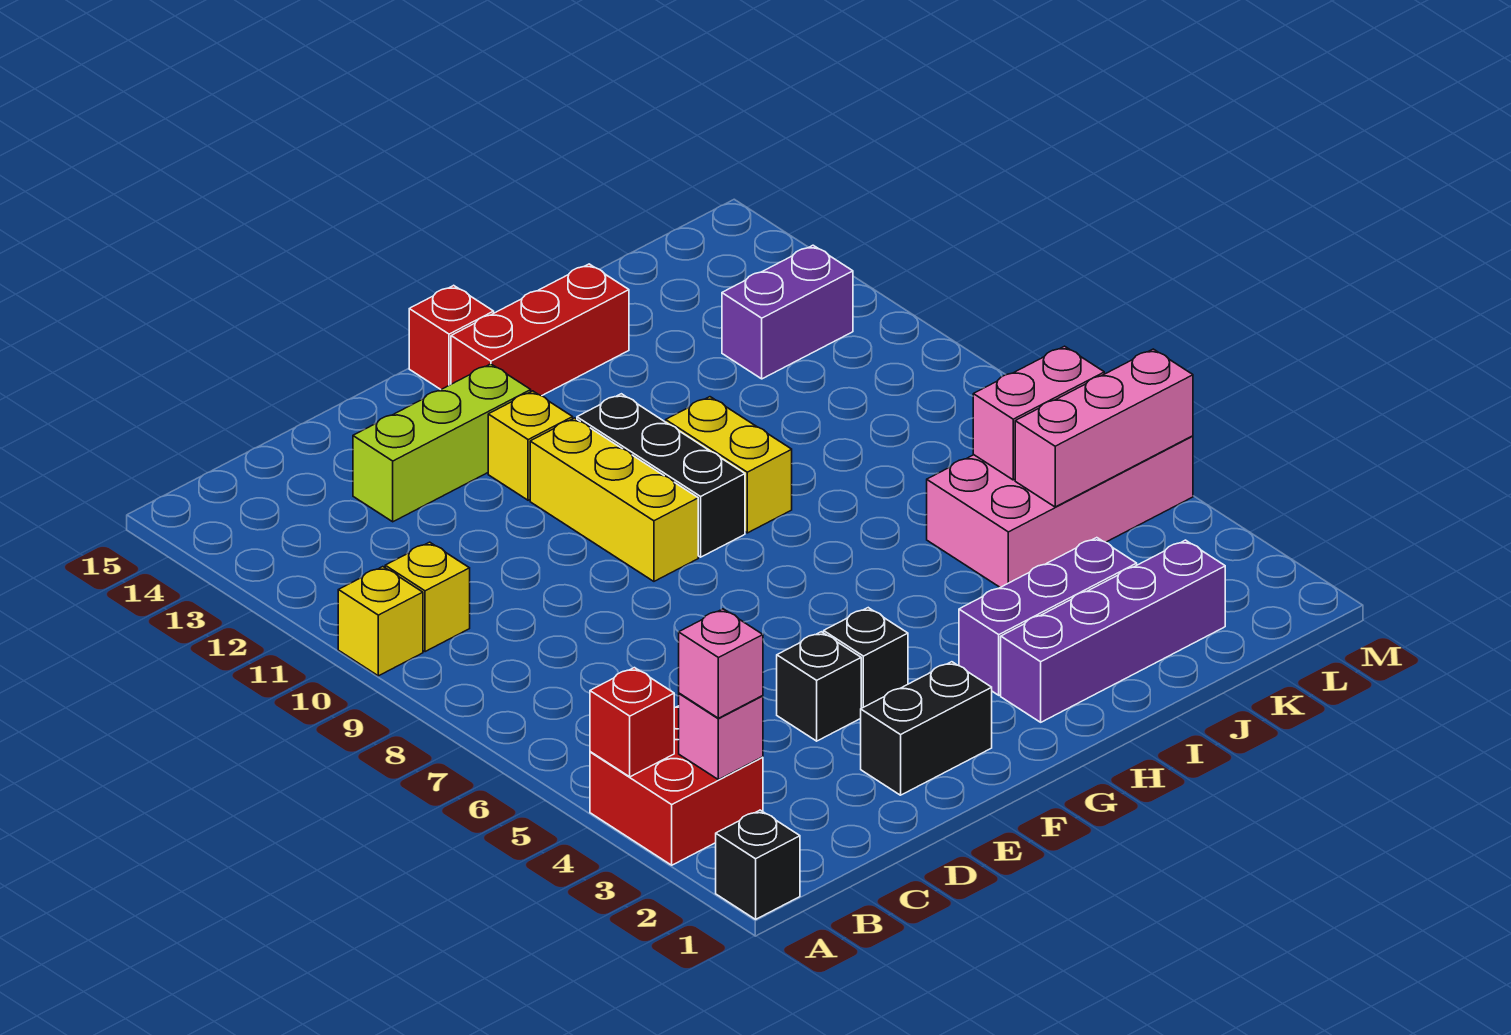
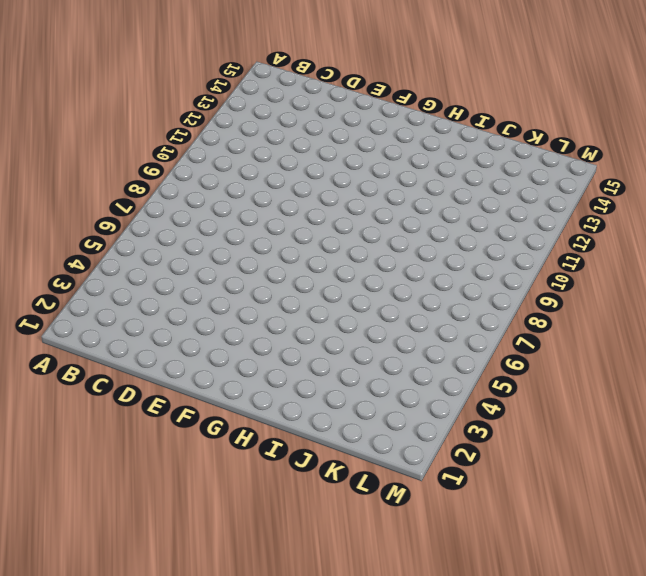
none -> black brick A1 level 1
none -> red brick A3:B4 level 1
none -> yellow brick A10 level 1

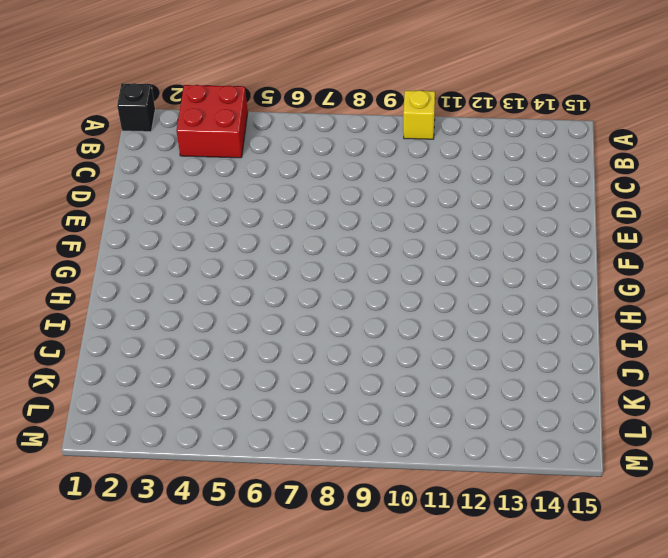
none -> yellow brick B10 level 1
none -> lime brick D13:F13 level 1
none -> black brick E2:F2 level 1

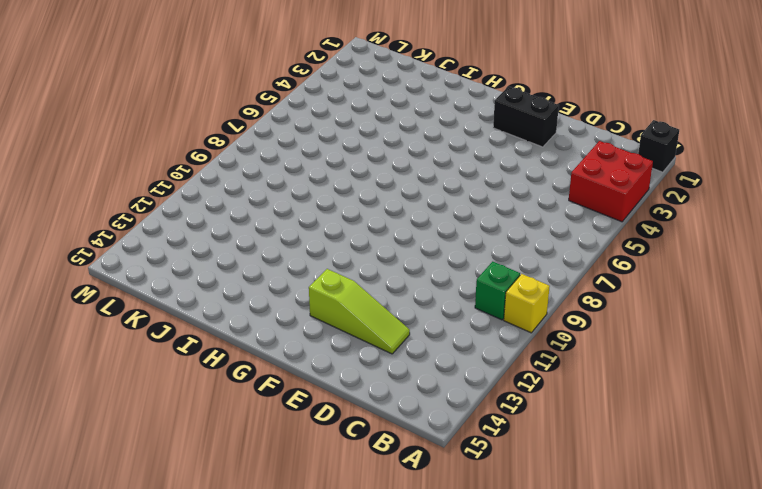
green brick B10 level 1 -> yellow brick B10 level 1
lime slope D13:F13 level 1 top F -> lime brick D13:F13 level 1
none -> black brick E4 level 1
none -> black brick F4 level 1
none -> yellow brick F9:F11 level 1

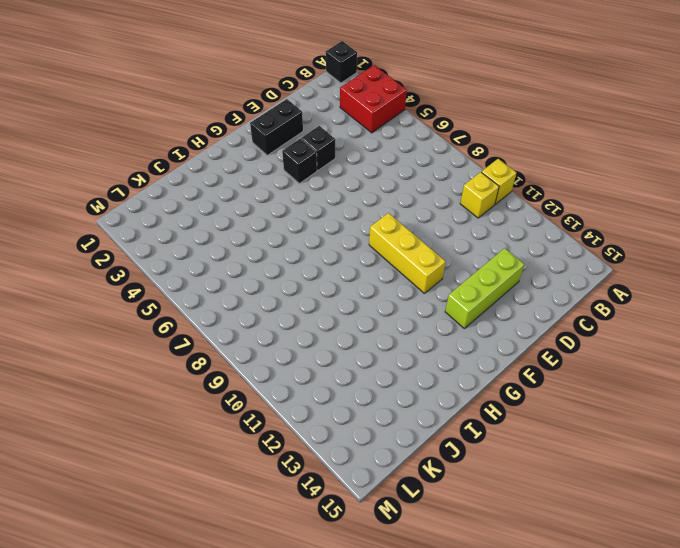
none -> yellow brick F12 level 1
none -> black brick G9:G11 level 1
none -> red brick G14:I14 level 1

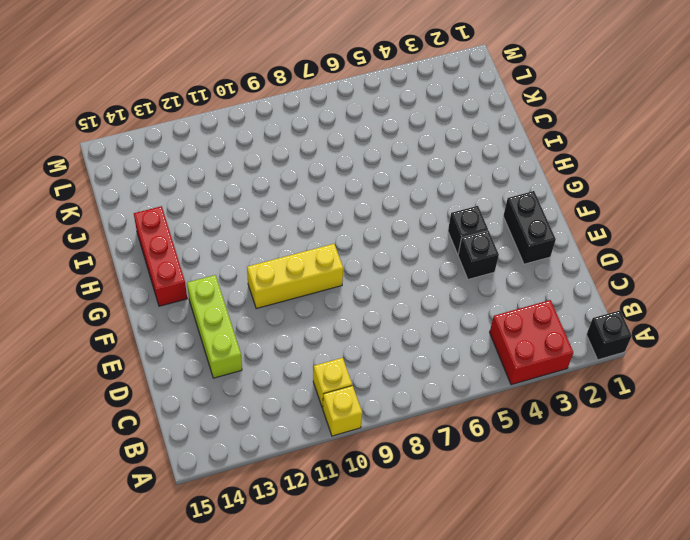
none -> yellow brick F12 level 1
none -> black brick G9:G11 level 1
none -> red brick G15 level 1

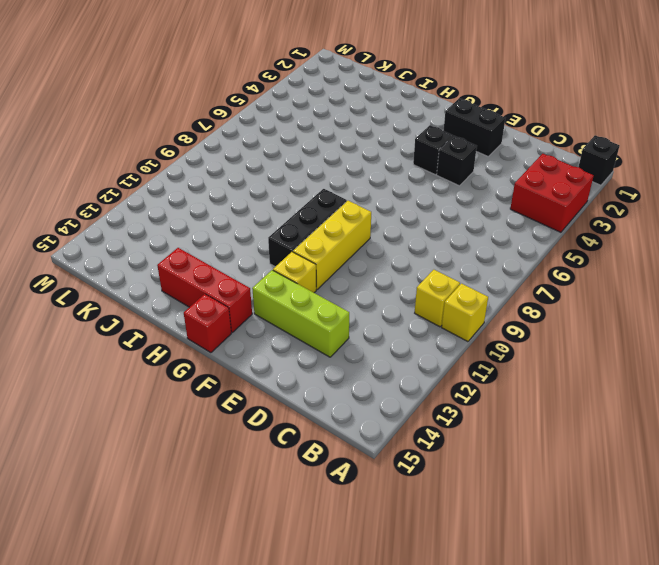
none -> purple brick H2:K2 level 1
none -> purple brick H3:J3 level 1
none -> yellow brick H9:H10 level 1

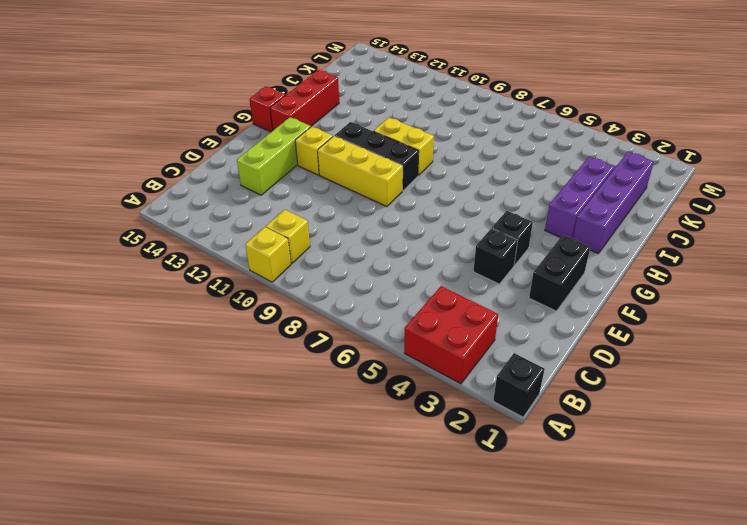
none -> pink brick J5:M6 level 1
none -> purple brick K12:L12 level 1
none -> red brick A4 level 2

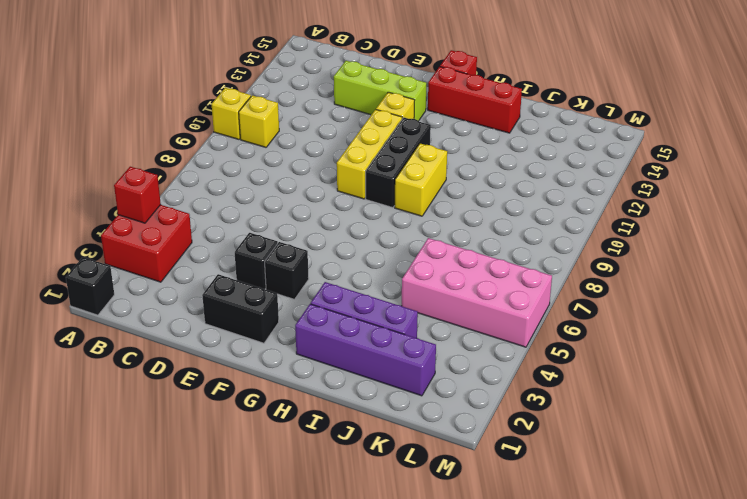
none -> purple brick K12:L12 level 1
none -> pink brick B3 level 2
none -> pink brick K5:M5 level 2

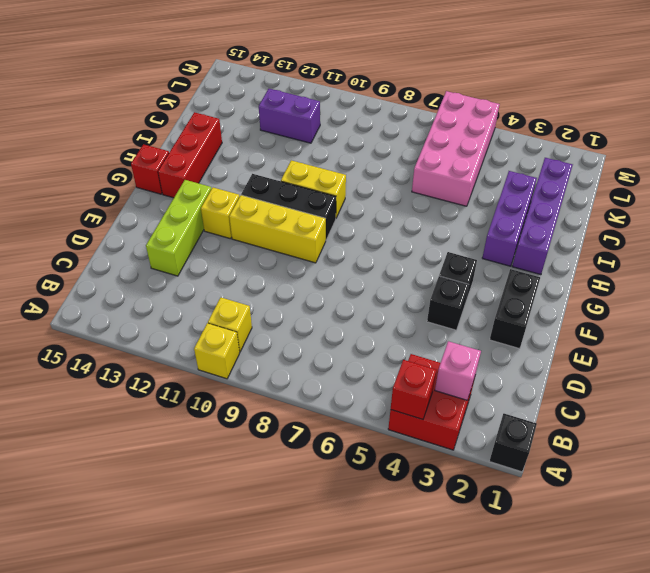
purple brick K11:K12 level 1 -> purple brick K12:L12 level 1
none -> pink brick K5:M5 level 2
none -> pink brick K6:L6 level 2
none -> pink brick B3 level 3

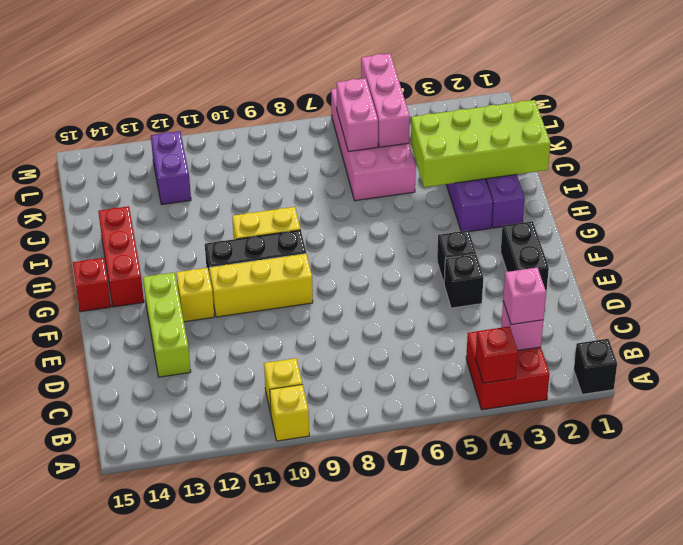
lime brick I1:J4 level 2 -> none

